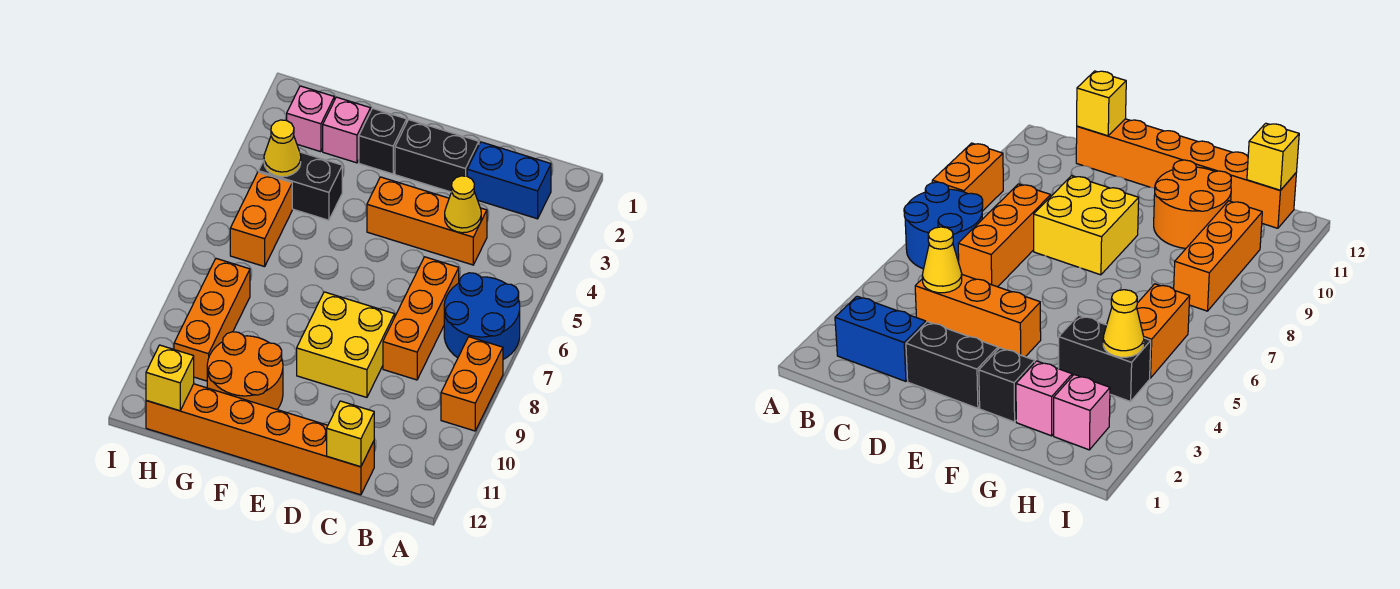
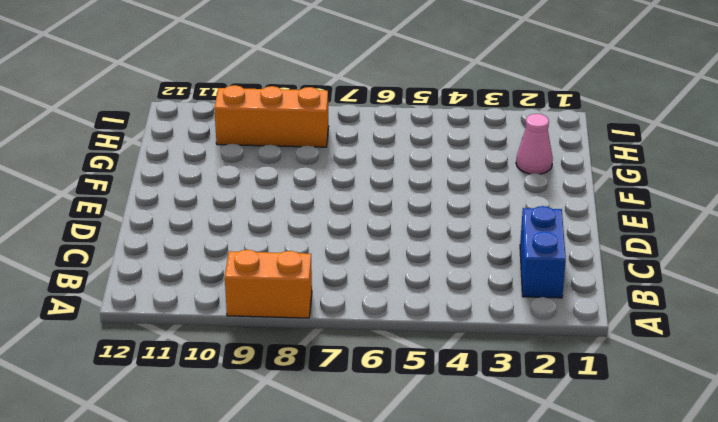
pink cone G2 level 1 -> pink brick G2 level 1
none -> blue round brick A6:B7 level 1
none -> orange brick C4:E4 level 1
none -> orange brick C6:C8 level 1

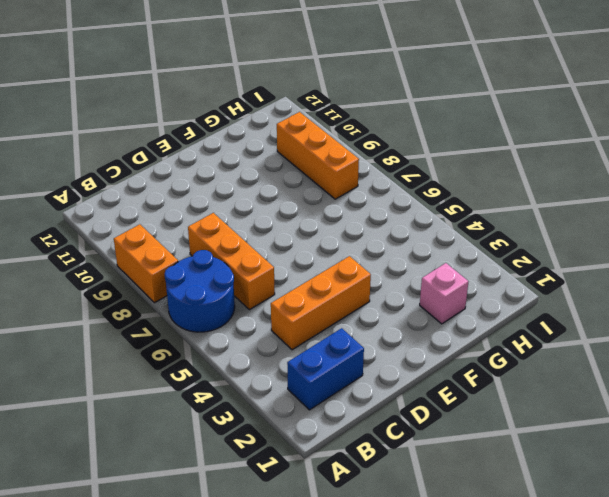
none -> orange brick C12:H12 level 1
none -> black brick D2:E2 level 1
none -> yellow brick D8:E9 level 1

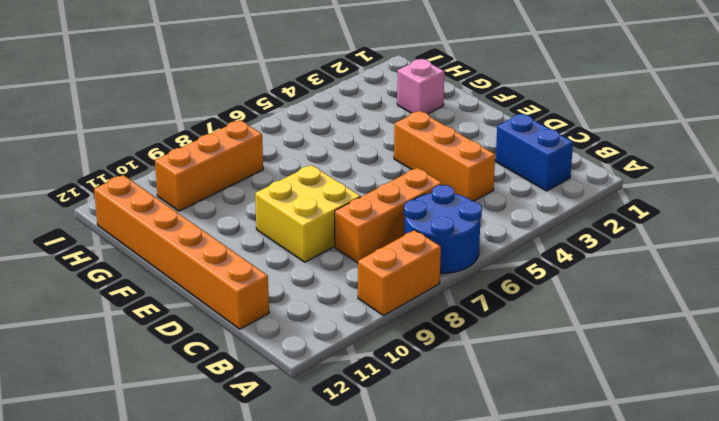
none -> black brick D2:E2 level 1
none -> black brick F2 level 1
none -> orange round brick F10:G11 level 1

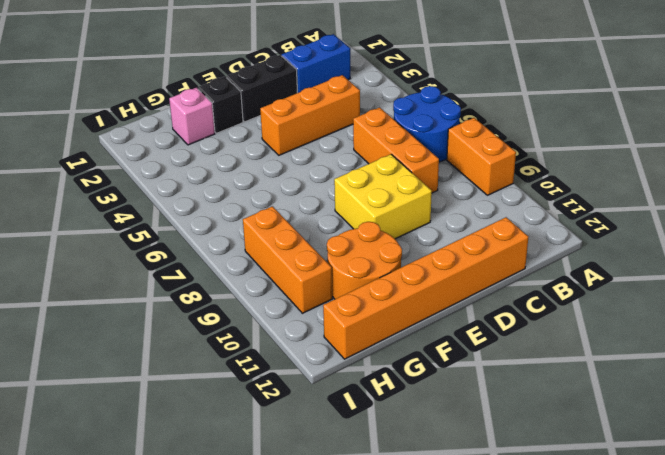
none -> black brick G4:H4 level 1
none -> pink brick H2 level 1
none -> orange brick H5:H6 level 1

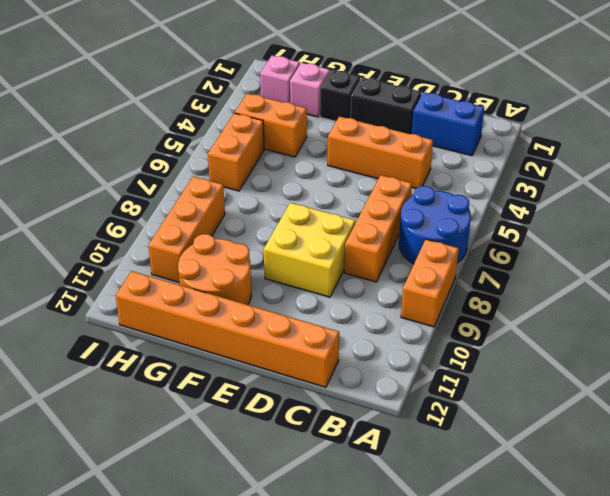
orange brick G4:H4 level 1 -> black brick G4:H4 level 1
none -> yellow cone C4 level 2
none -> yellow brick C12 level 2
none -> yellow cone H4 level 2

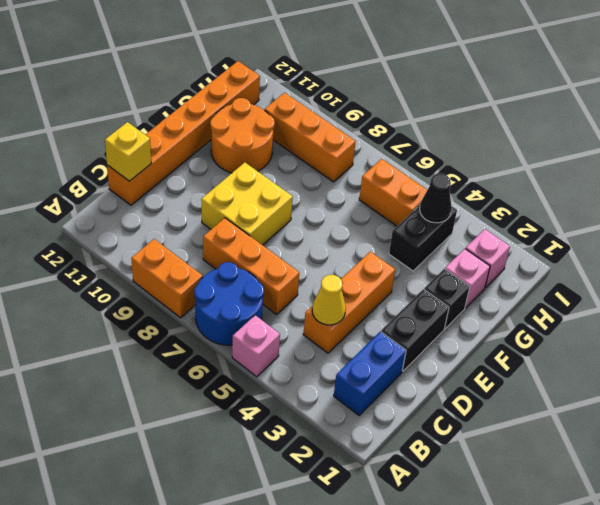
pink brick A5 level 1 -> none
black cone H4 level 2 -> yellow cone H4 level 2
none -> yellow brick H12 level 2

